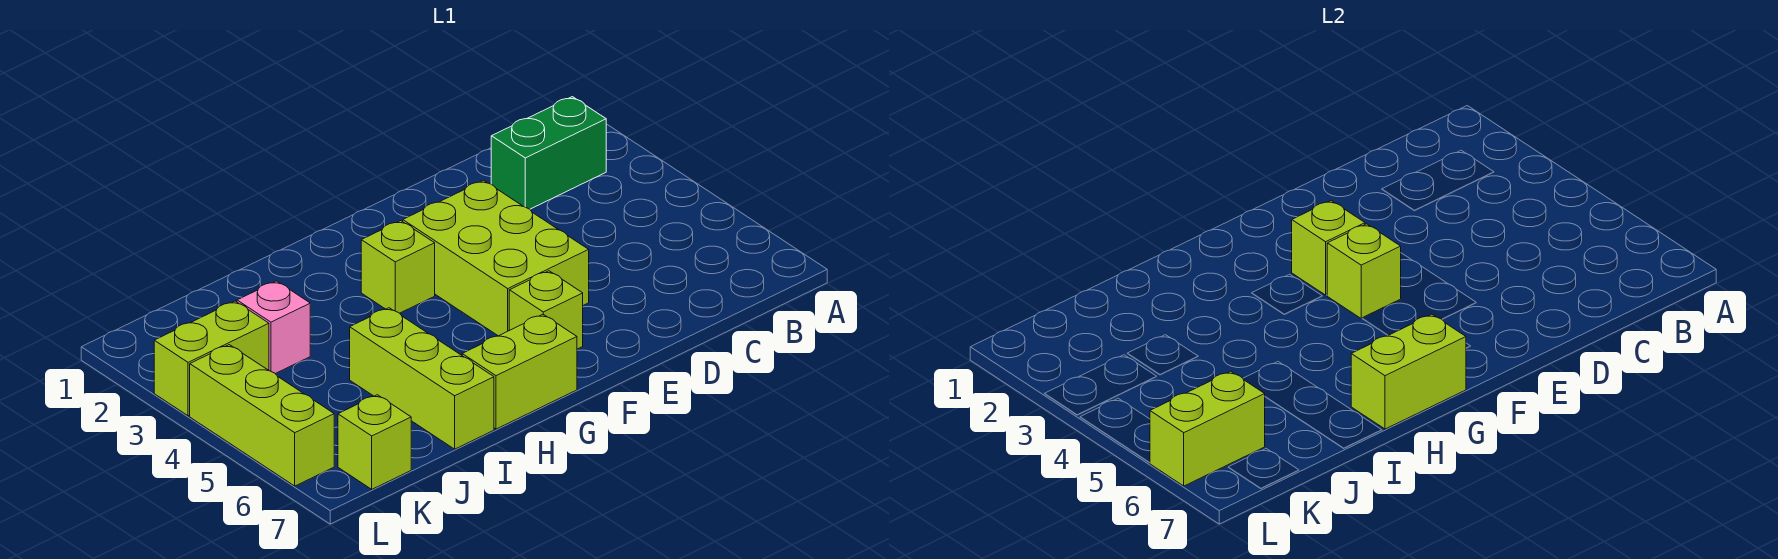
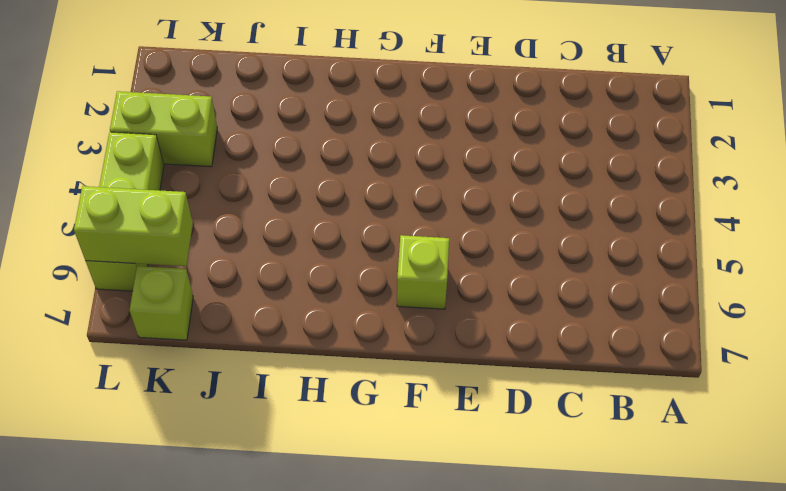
none -> green brick B2:C2 level 1
none -> lime brick E3:F5 level 1
none -> lime brick G3 level 1

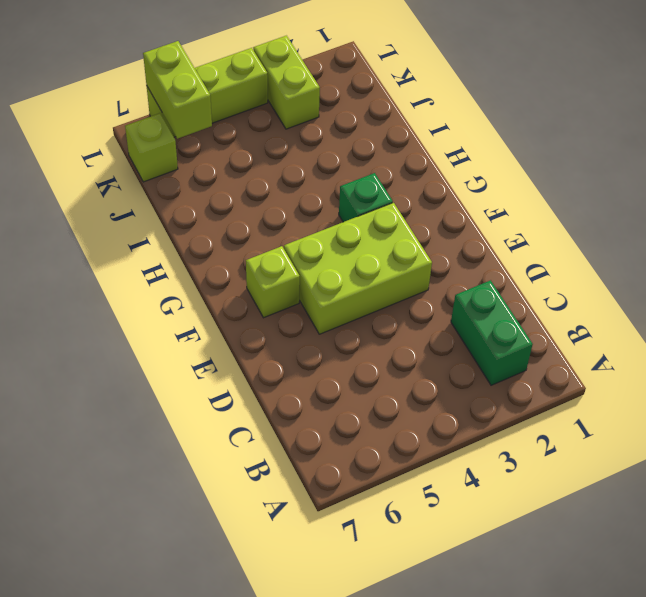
green brick G3 level 1 -> lime brick G3 level 1
none -> lime brick G7:H7 level 1
none -> lime brick I5:I7 level 1
none -> pink brick J3 level 1

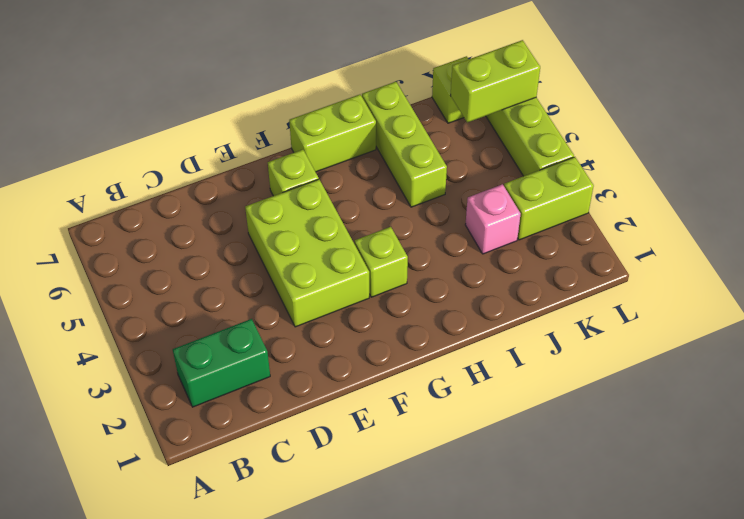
none -> lime brick F3 level 2
none -> lime brick F4 level 2
none -> lime brick G7:H7 level 2

